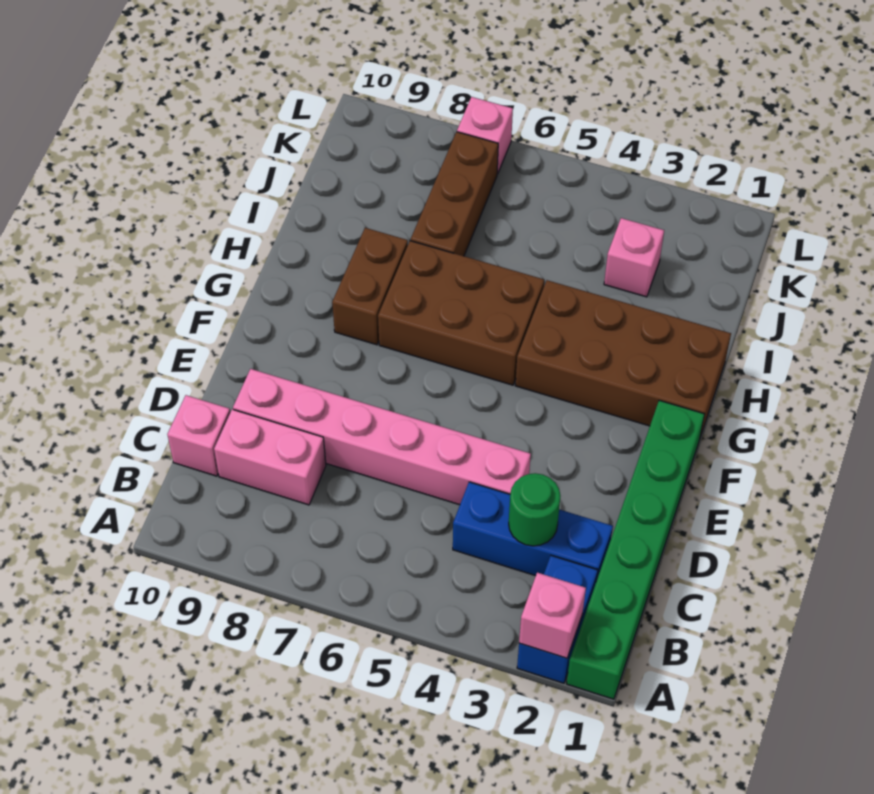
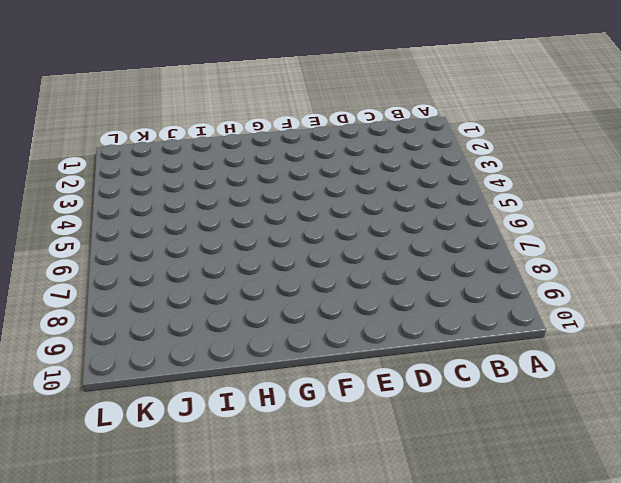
none -> green brick A1:F1 level 1
none -> blue brick A2:B2 level 1
none -> blue brick C2:C4 level 1

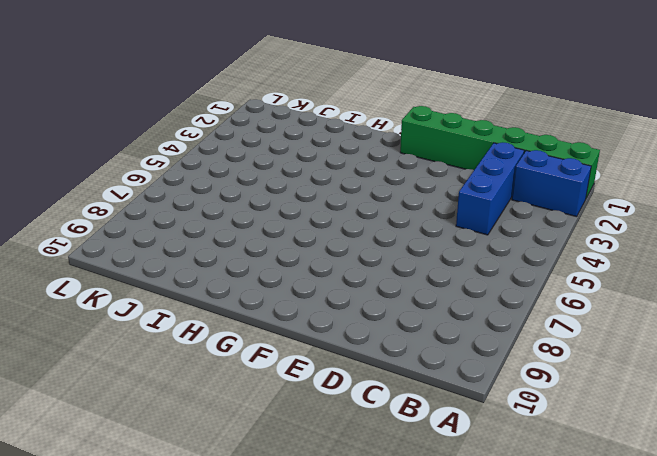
none -> pink brick C8:C9 level 1
none -> pink brick C10 level 1
none -> pink brick D4:D9 level 1

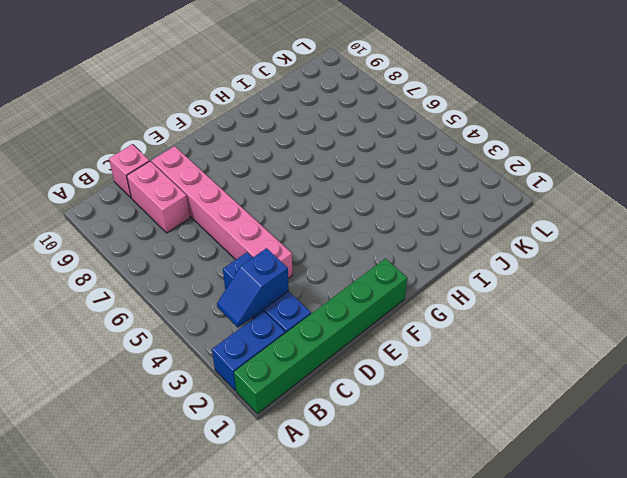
blue slope B3:C3 level 2 top C -> green round brick C3 level 2
none -> brown brick G1:H4 level 1
none -> brown brick G5:H7 level 1
none -> brown brick G8:H8 level 1

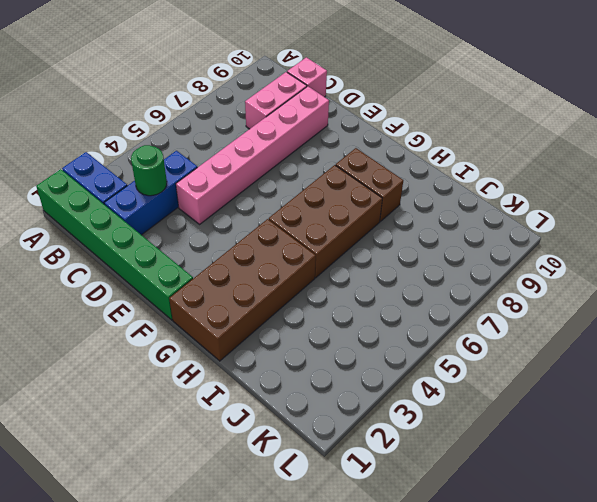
none -> brown brick I7:K7 level 1
none -> pink brick J3 level 1
none -> pink brick L7 level 1

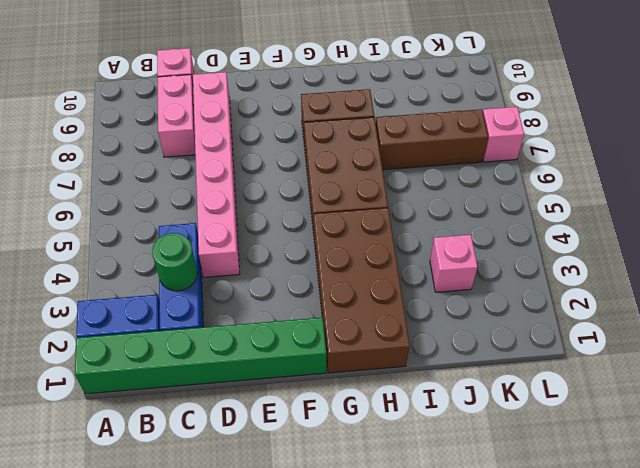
none -> pink brick A2 level 2

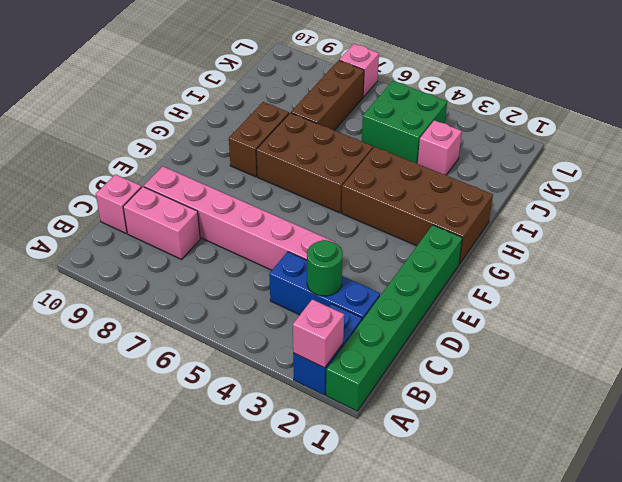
green brick J4:K5 level 1 -> none

